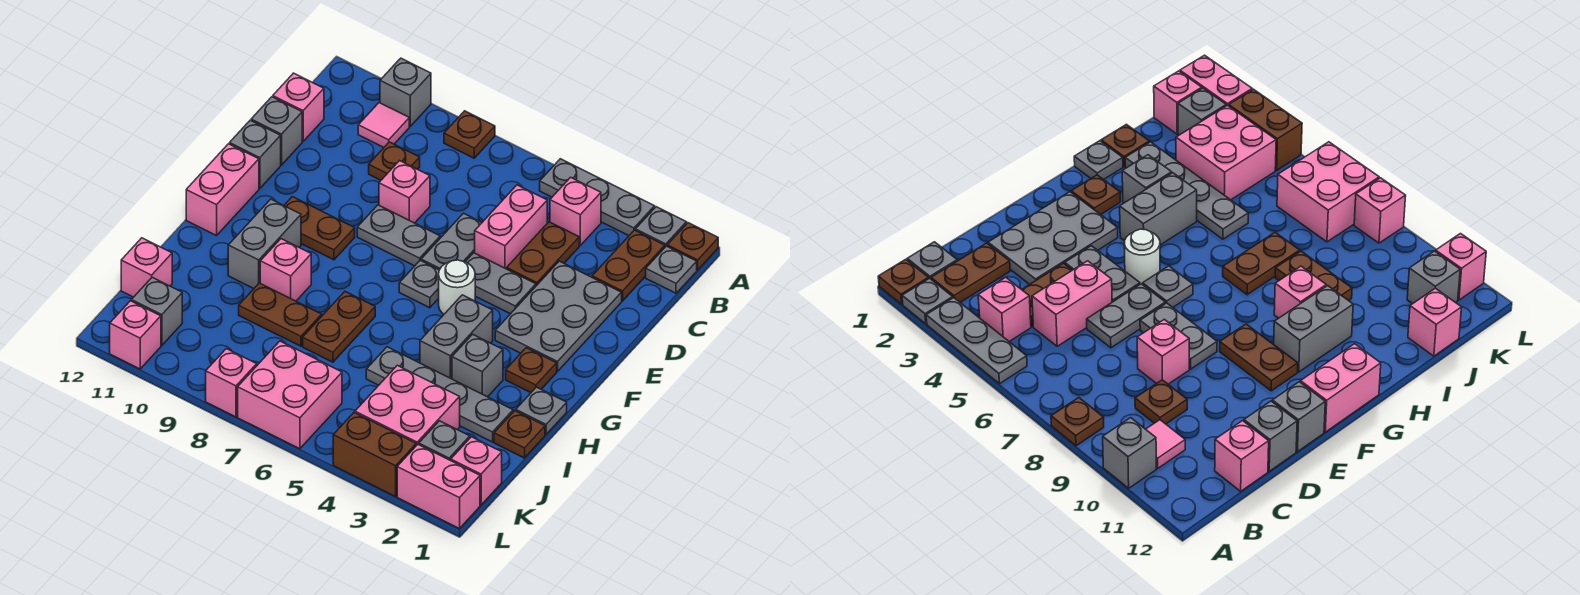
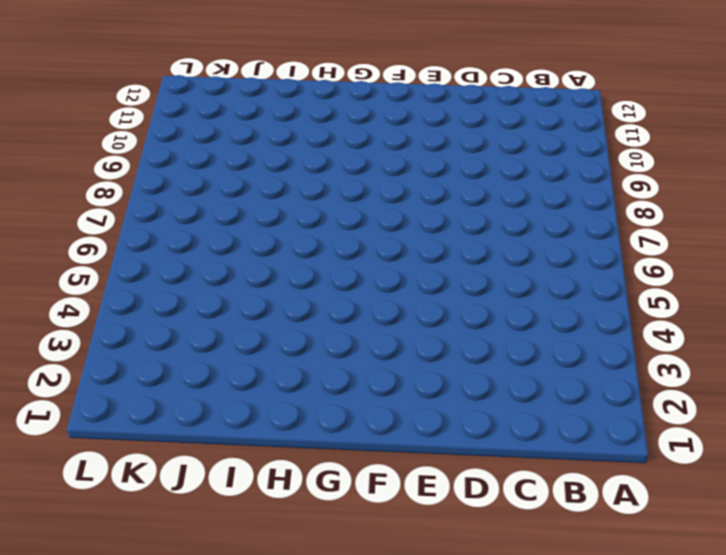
none -> brown plate A1 level 1
none -> grey plate A2 level 1
none -> grey plate A3:A5 level 1
none -> brown plate A8 level 1

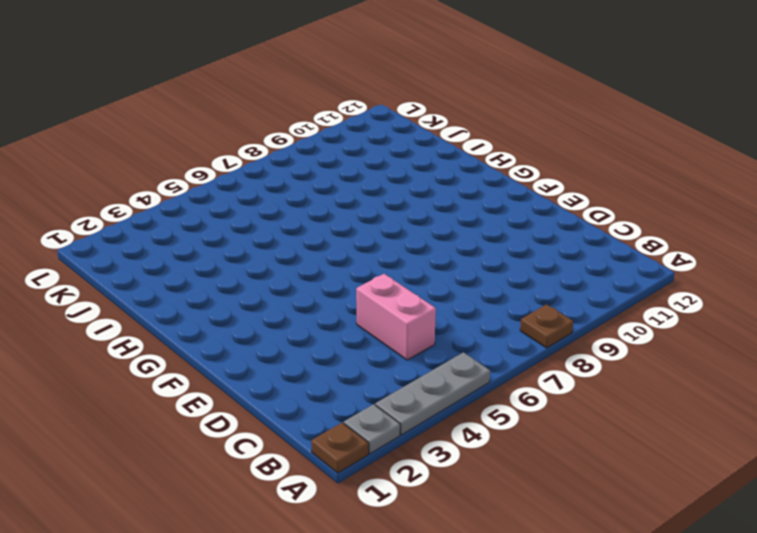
none -> grey brick A10 level 1
none -> grey plate B1 level 1
none -> brown plate B2:C2 level 1
none -> pink brick B4 level 1

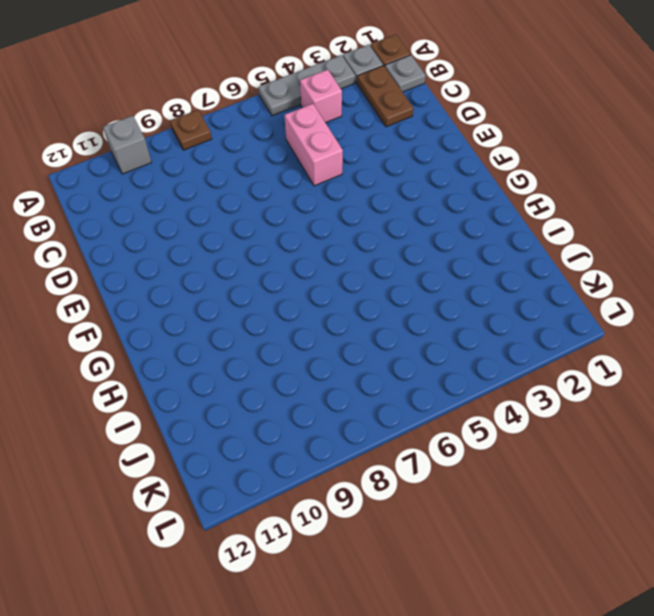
none -> pink tile B10 level 1
none -> brown plate C4:D4 level 1
none -> brown plate C9 level 1
none -> pink brick C12 level 1

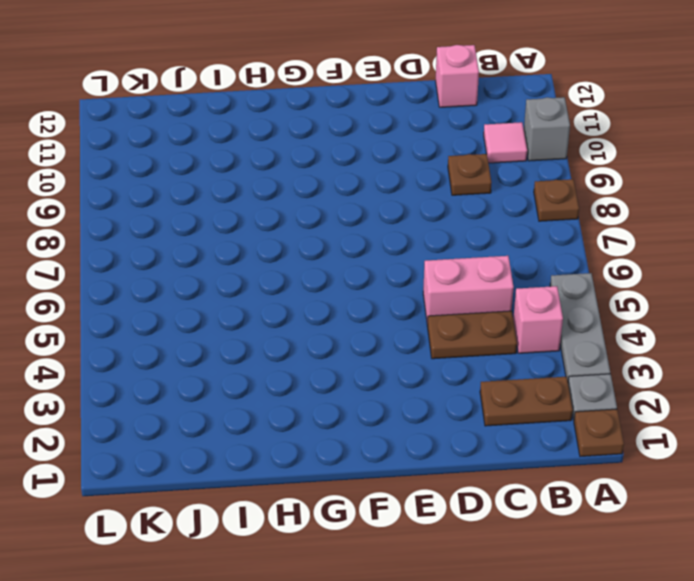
none -> grey plate B1 level 1
none -> grey plate D2:F3 level 1
none -> grey plate D6:E6 level 1
none -> pink brick D8 level 1

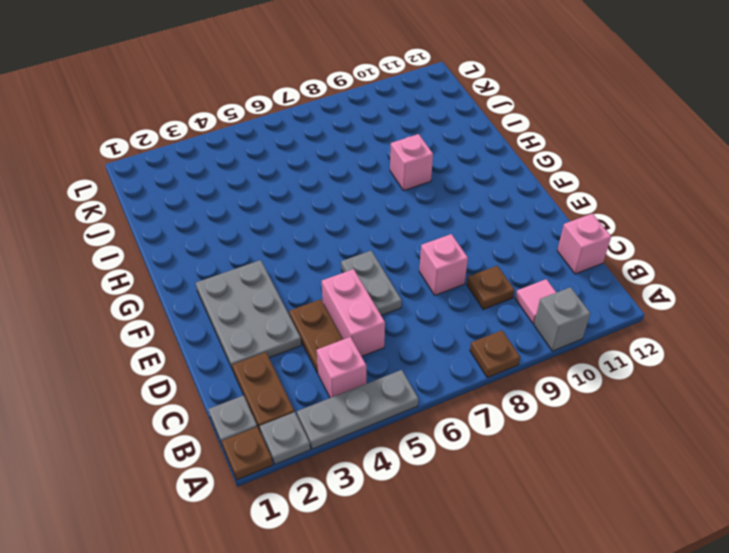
none -> grey brick D12 level 1
none -> grey plate E4:E5 level 1
none -> grey plate E7:E8 level 1
none -> grey brick E12 level 1

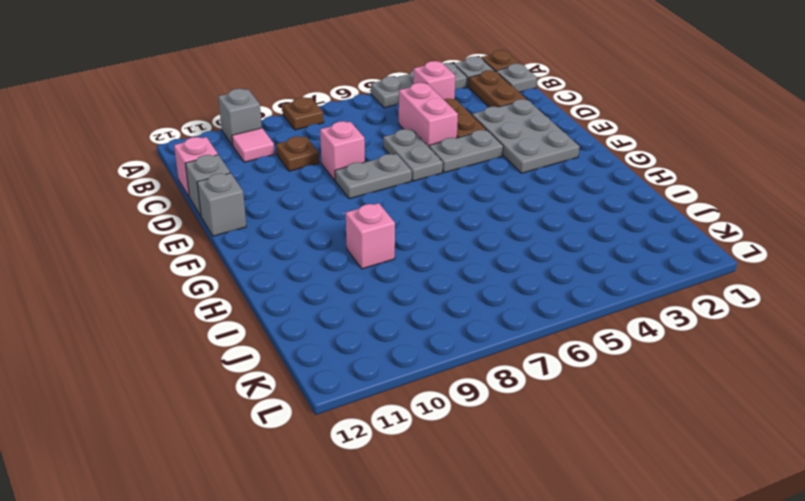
none -> white round brick F5 level 1
none -> grey plate F6 level 1
none -> brown plate F9:F10 level 1
none -> pink brick F12:G12 level 1

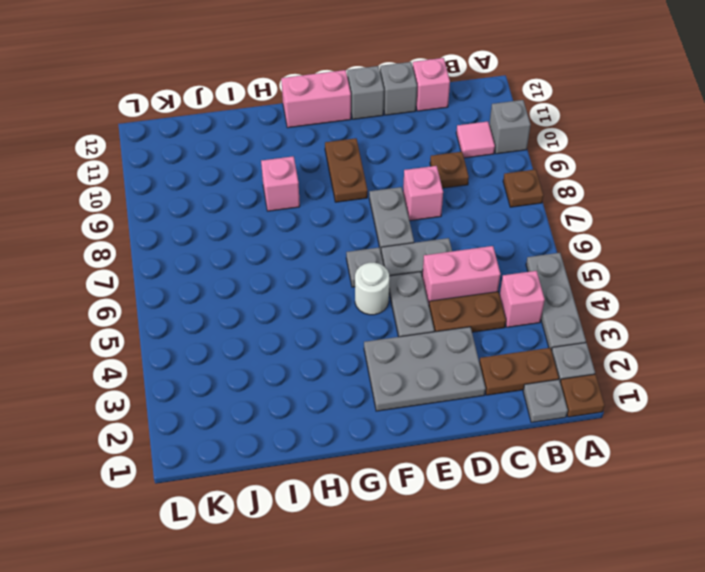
none -> brown plate G2 level 1
none -> grey brick G4:H4 level 1
none -> grey brick G10:H10 level 1
none -> grey plate H1 level 1

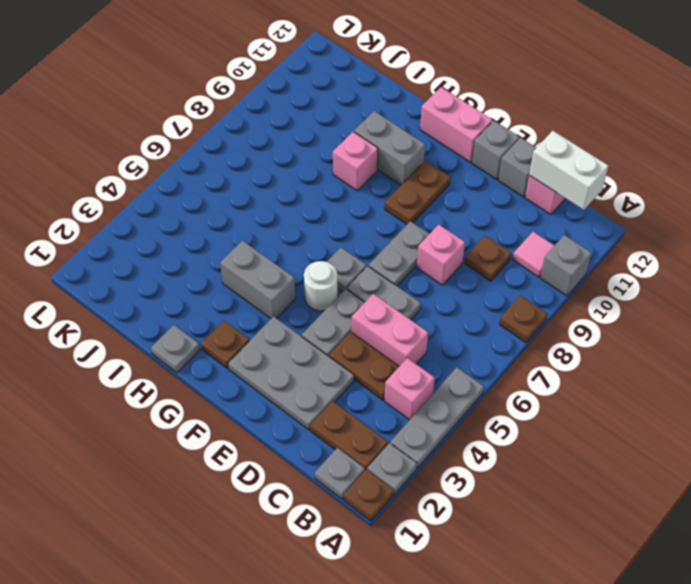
white brick B12:C12 level 2 -> none
none -> grey brick H3 level 1
none -> brown plate H7:I7 level 1
none -> brown plate I1 level 1
none -> grey plate I2:I5 level 1

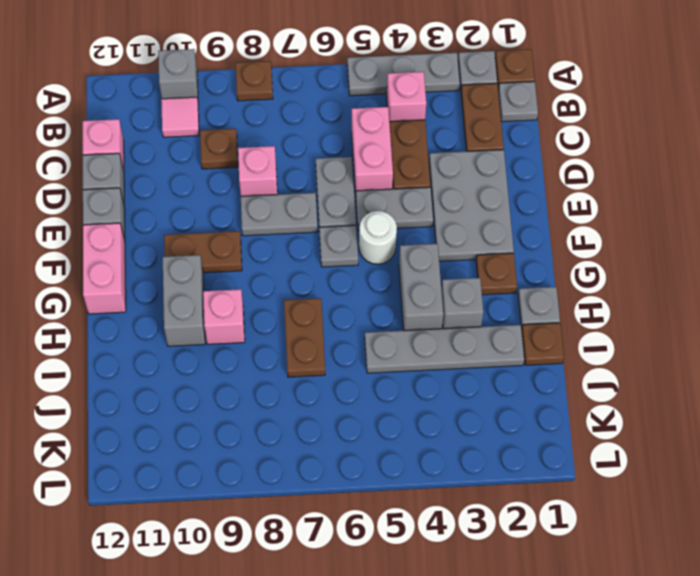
none -> brown plate I8:I9 level 1
none -> pink brick J3:K4 level 1
none -> pink brick J12 level 1
none -> pink brick K1 level 1

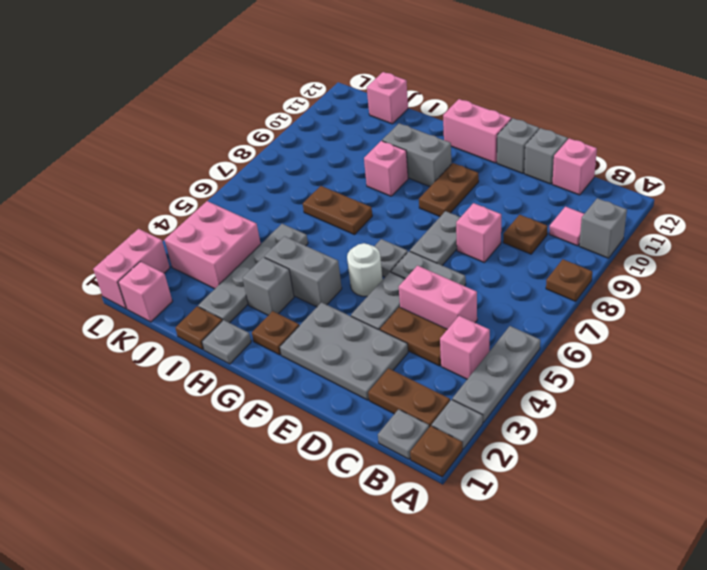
none -> brown plate I8:I9 level 1
none -> grey brick K2 level 1
none -> pink brick K6:L7 level 1
none -> grey brick K11 level 1

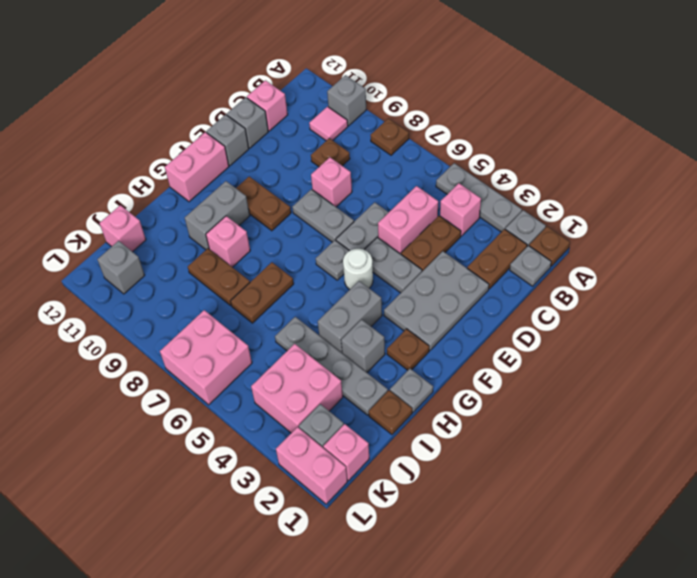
none -> brown brick L3:L4 level 1
none -> pink brick L8 level 1
none -> pink brick L11 level 1

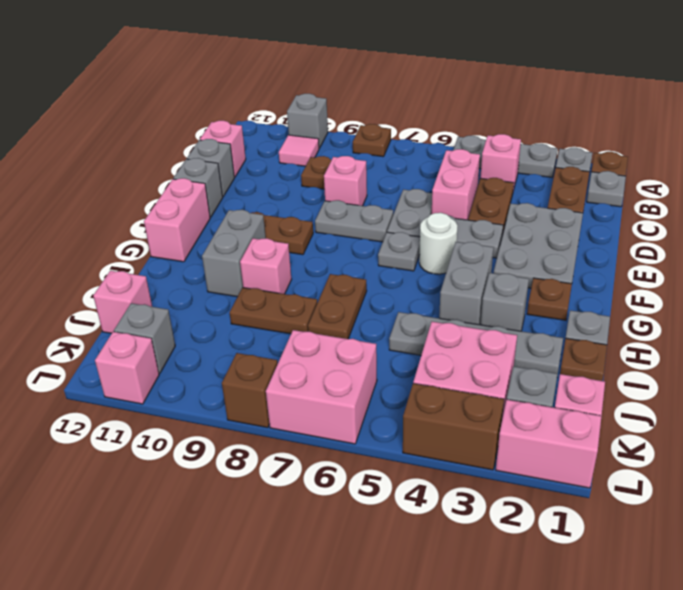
brown brick L8 level 1 -> pink brick L8 level 1

